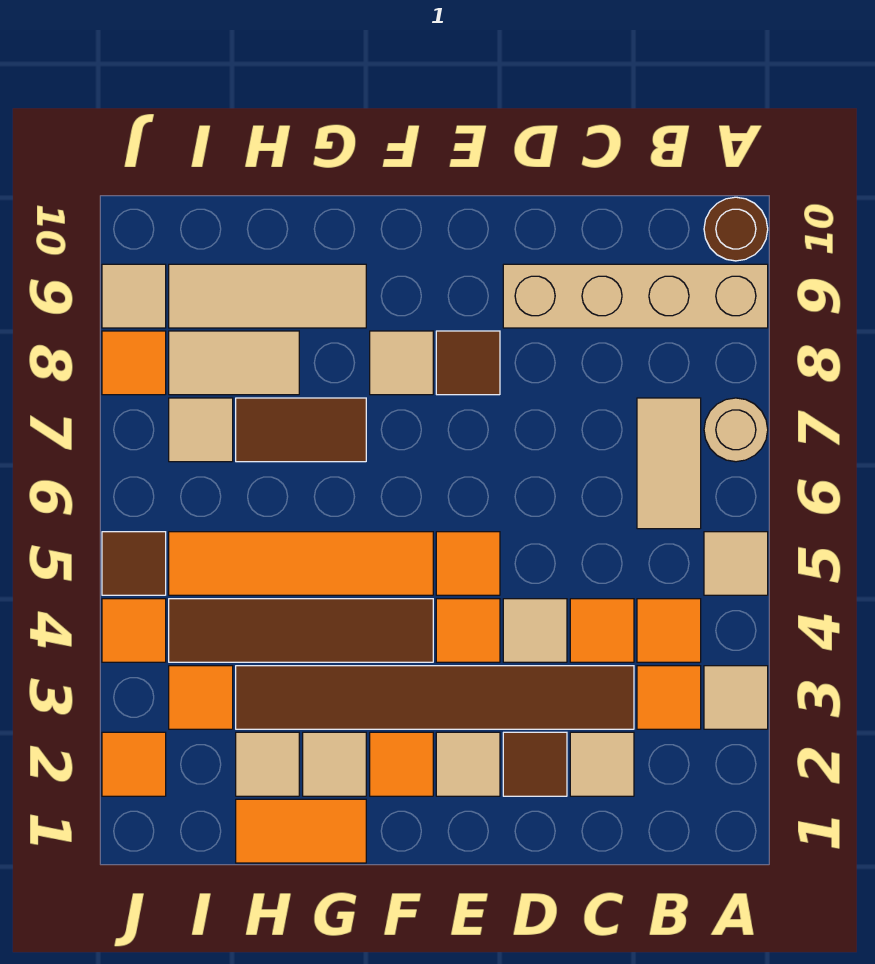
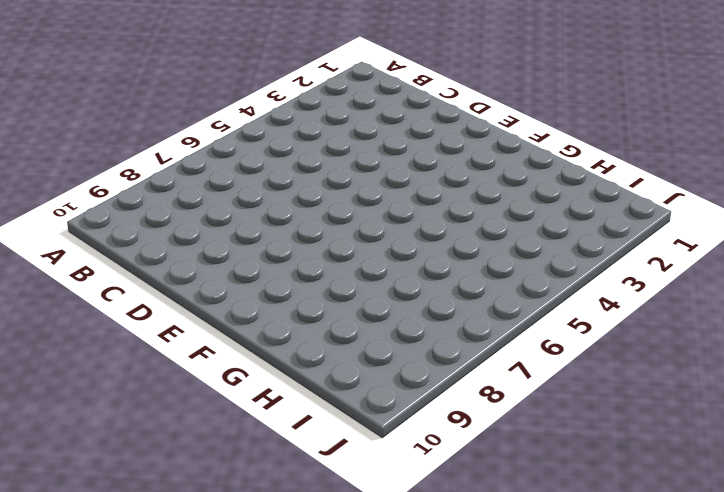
none -> tan tile A3 level 1
none -> tan tile A5 level 1
none -> tan round brick A7 level 1
none -> tan brick A9:D9 level 1

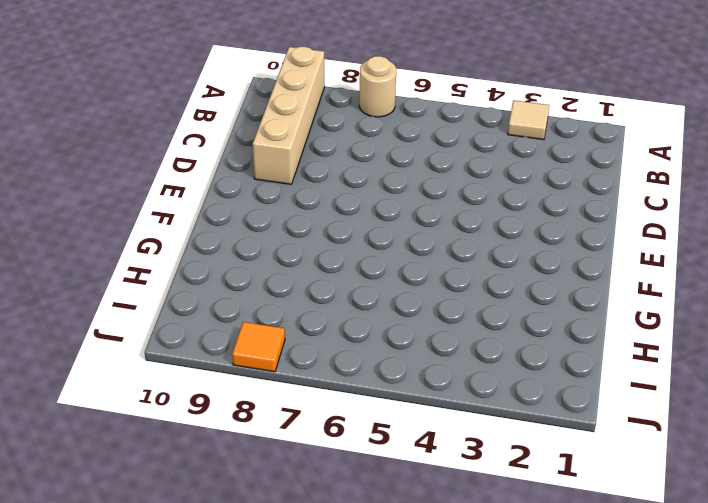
none -> tan tile A5 level 1
none -> brown round brick A10 level 1
none -> orange tile B3 level 1
none -> orange tile B4 level 1

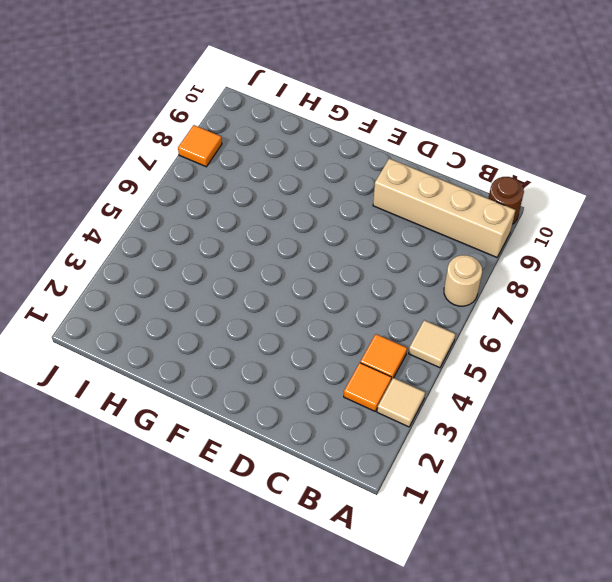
none -> tan tile B6:B7 level 1
none -> tan tile C2 level 1
none -> brown tile C3:H3 level 1
none -> orange tile C4 level 1

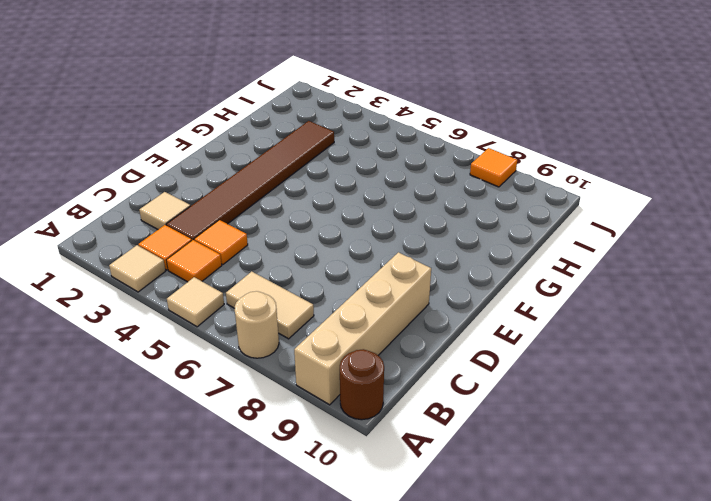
none -> brown tile D2 level 1
none -> tan tile D4 level 1
none -> tan tile E2 level 1
none -> orange tile E4 level 1

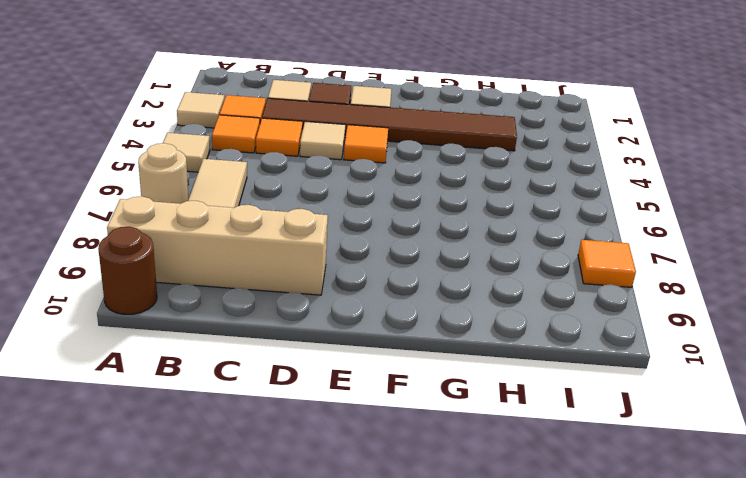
none -> orange tile E5 level 1
none -> brown tile E8 level 1
none -> orange tile F2 level 1
none -> brown tile F4:I4 level 1

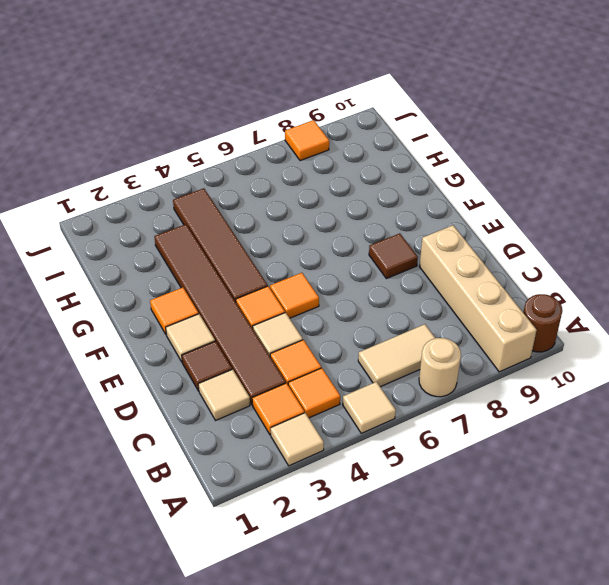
none -> orange tile F5:I5 level 1
none -> tan tile F8 level 1
none -> orange tile G1:H1 level 1
none -> tan tile G2 level 1

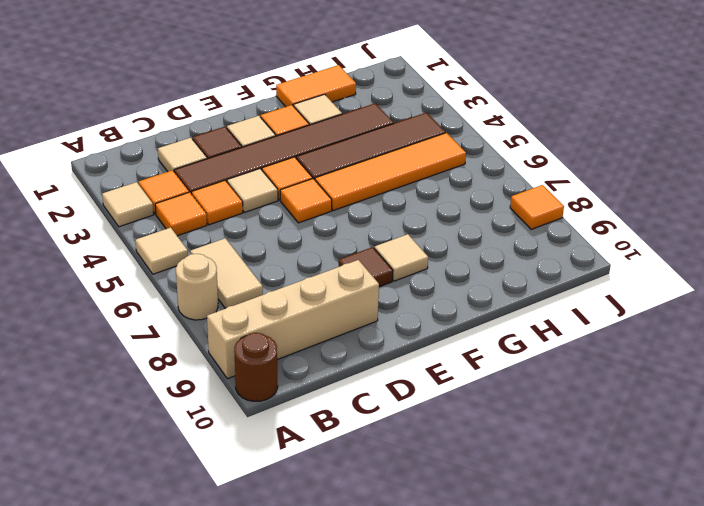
none -> brown tile G7:H7 level 1
none -> tan tile G9:I9 level 1
none -> tan tile H2 level 1
none -> tan tile H8:I8 level 1

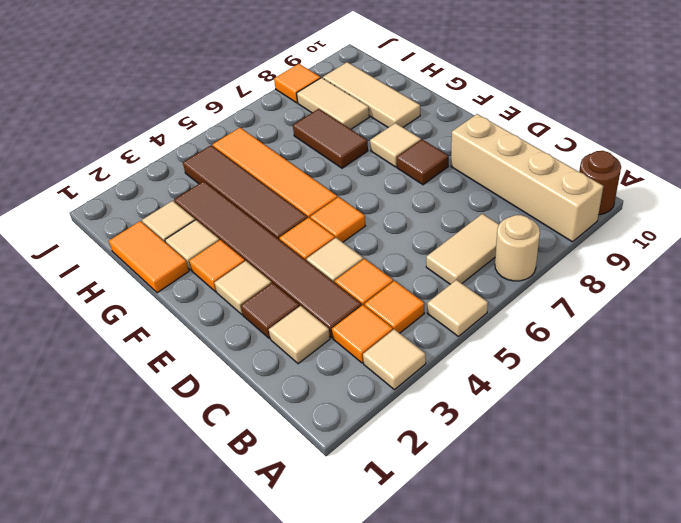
none -> orange tile I3 level 1
none -> tan tile I7 level 1
none -> orange tile J2 level 1
none -> orange tile J4 level 1

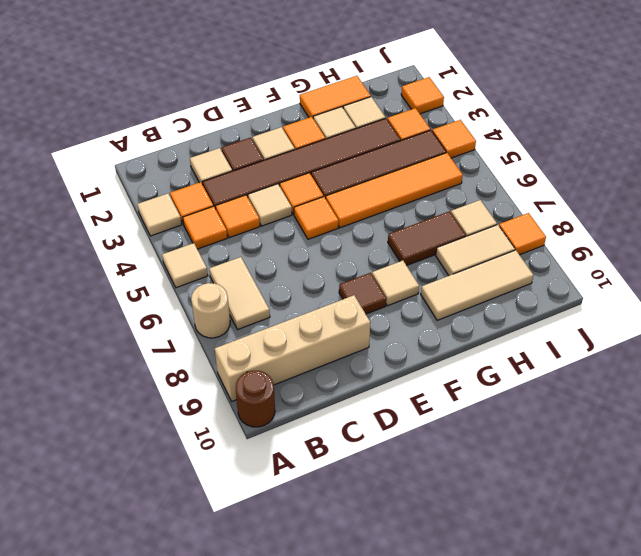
none -> brown tile J5 level 1
none -> tan tile J9 level 1

